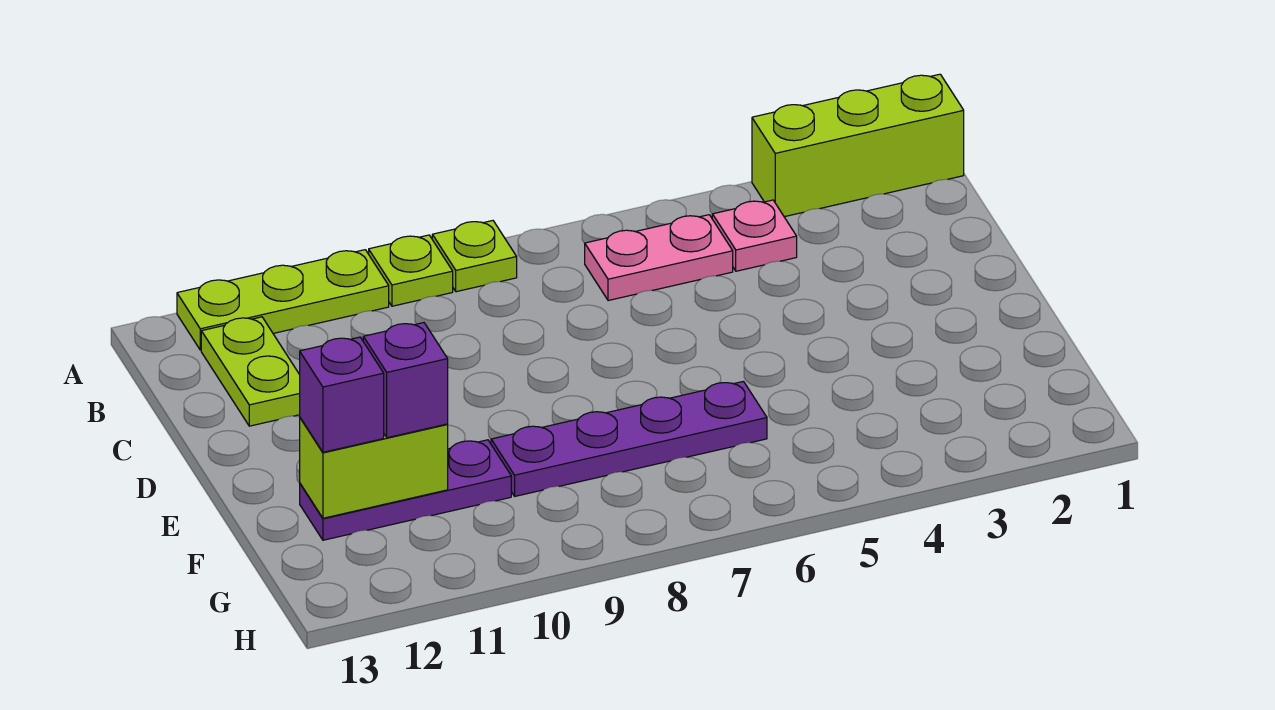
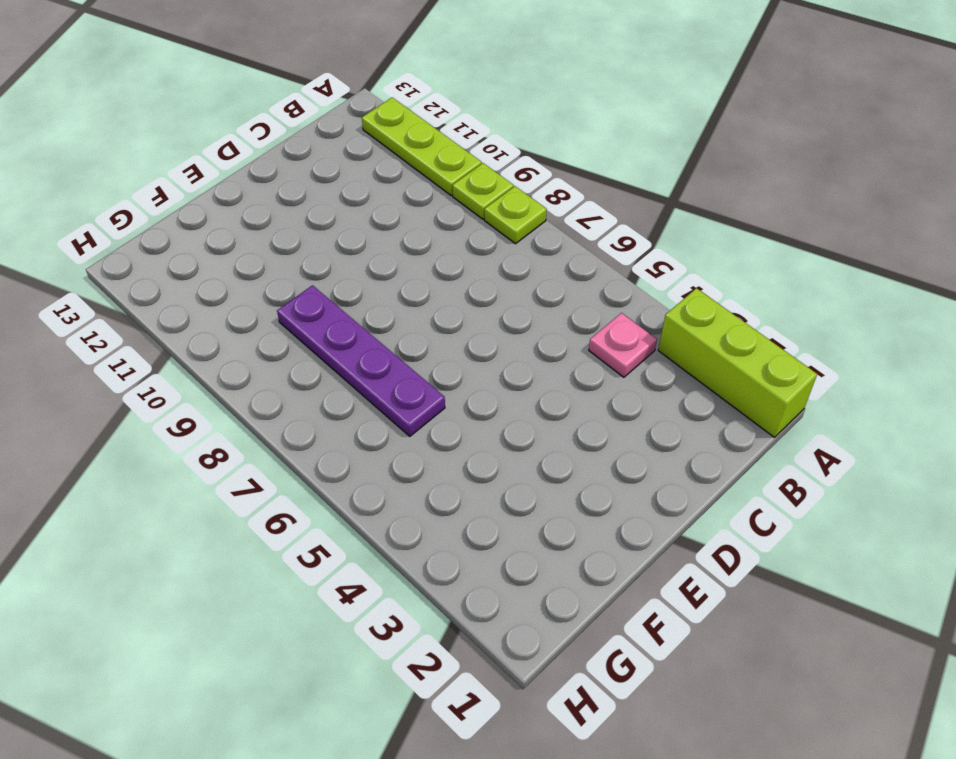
none -> pink plate B5:B6 level 1
none -> lime plate B12:C12 level 1
none -> purple plate F10:F12 level 1

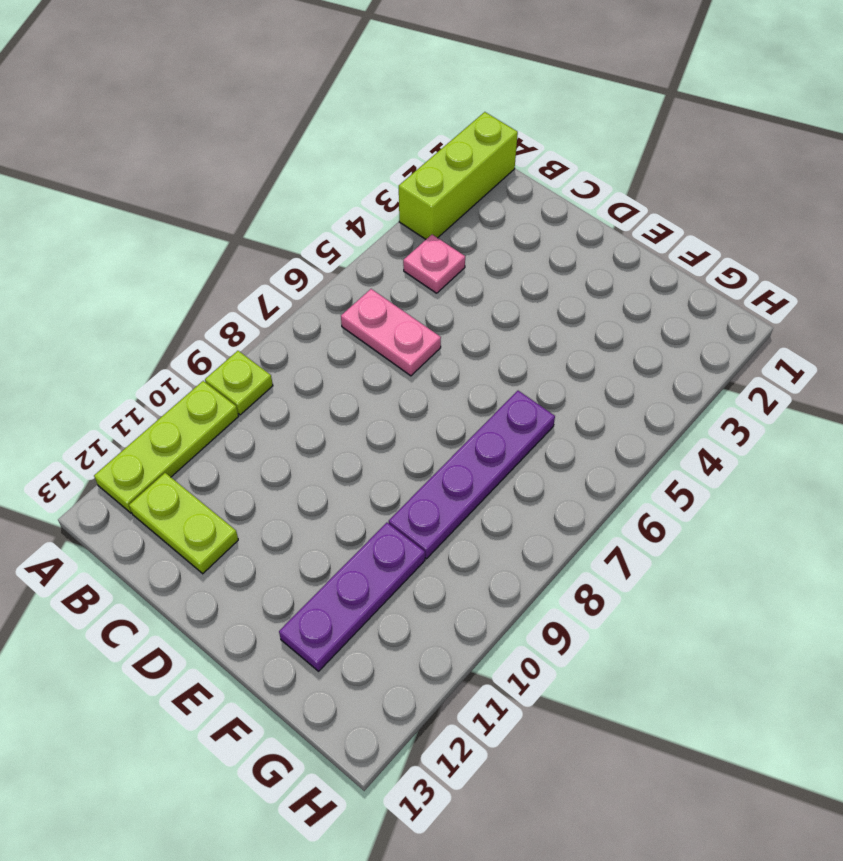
pink plate B6:C6 level 1 -> pink plate B5:B6 level 1
none -> lime plate A8 level 1
none -> lime brick F11:F12 level 2
none -> purple brick F11 level 3

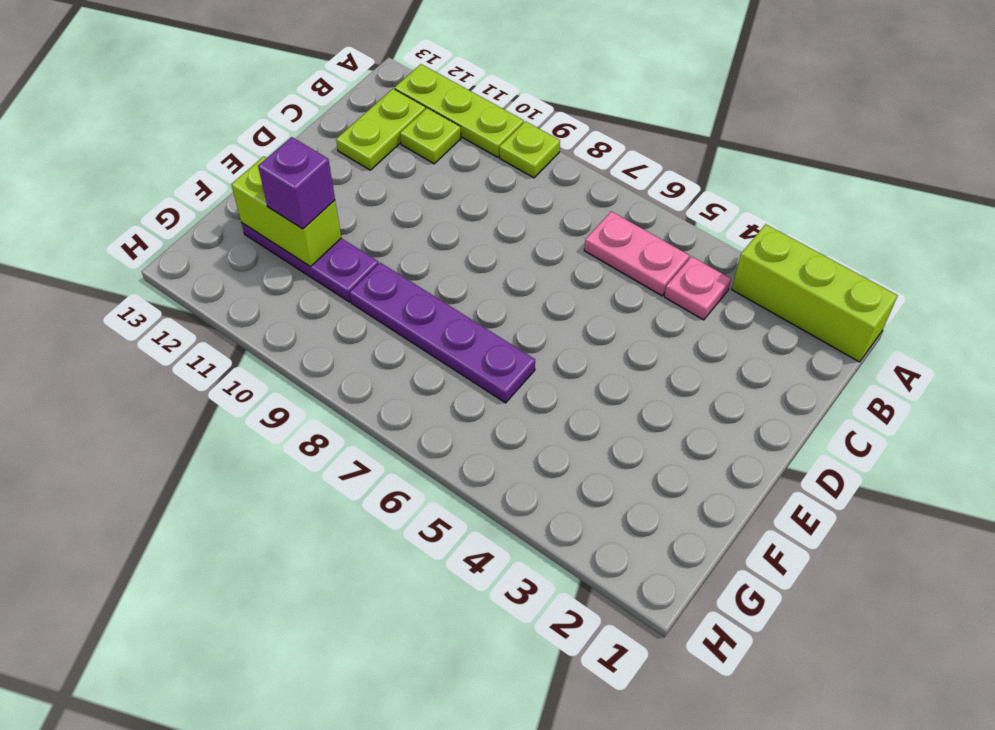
lime plate B11 level 1 -> lime plate A8 level 1
none -> purple brick F12 level 3

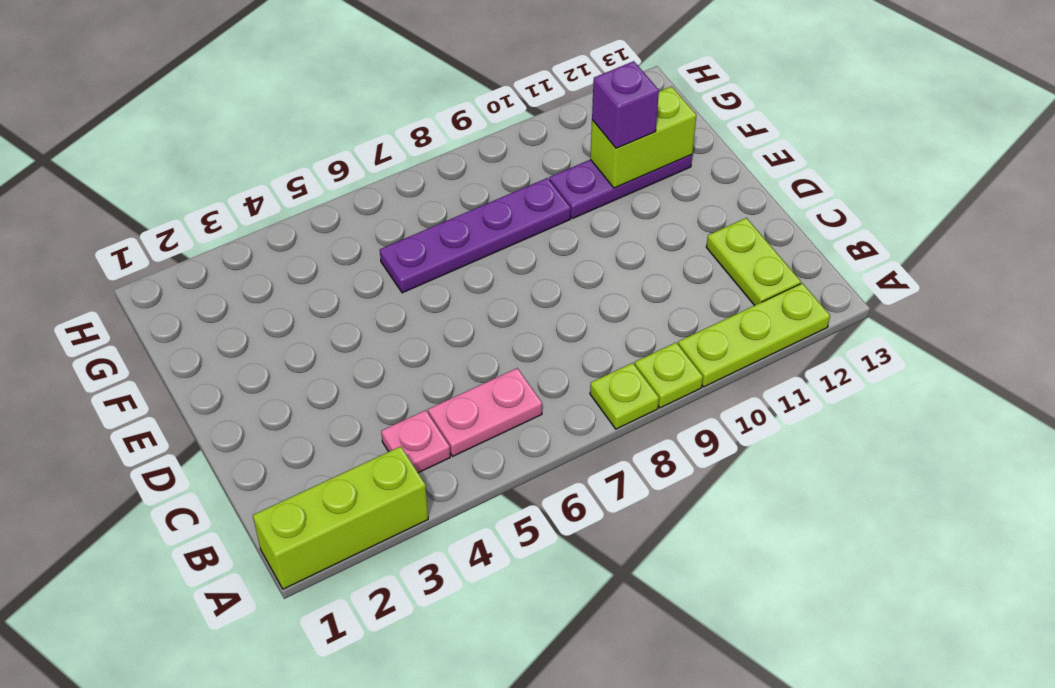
none -> purple brick F12 level 3

